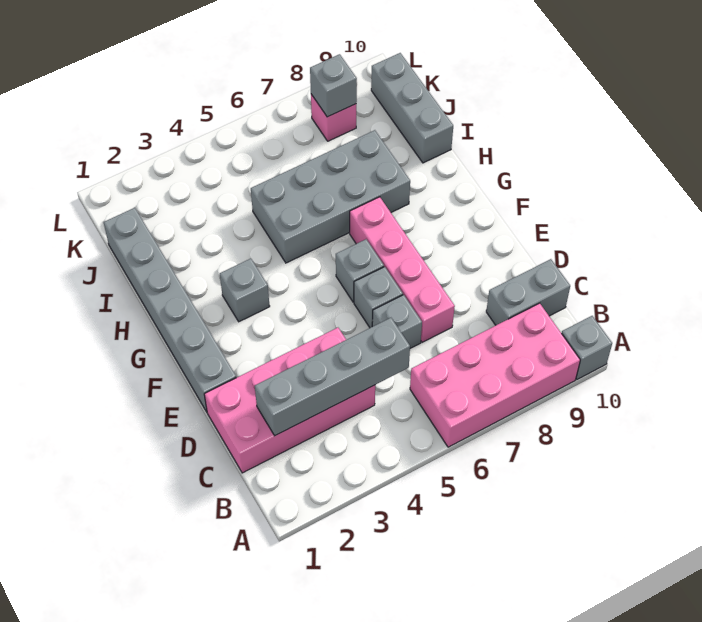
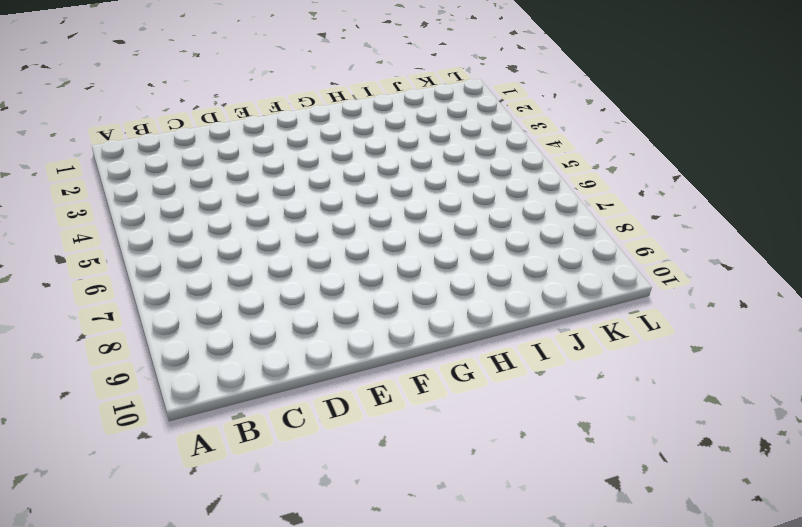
none -> pink brick A6:B9 level 1
none -> grey brick A10 level 1
none -> pink brick C1:D4 level 1

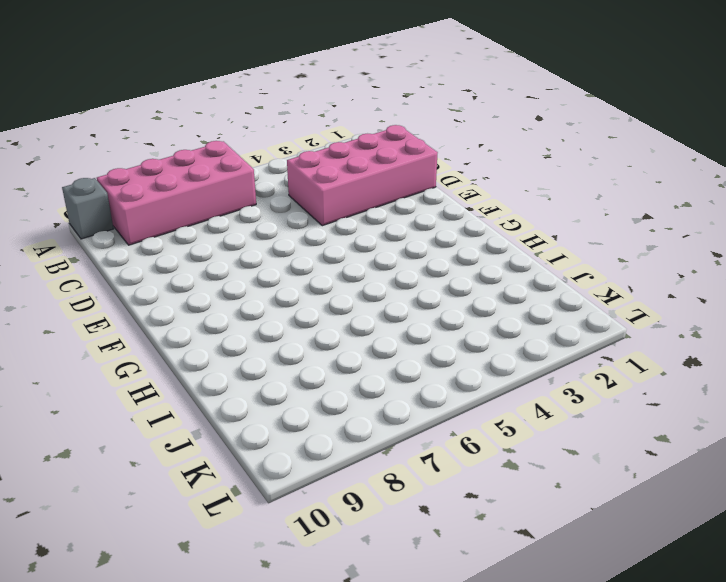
none -> grey brick C9:C10 level 1
none -> grey brick D6 level 1
none -> pink brick D7:G7 level 1

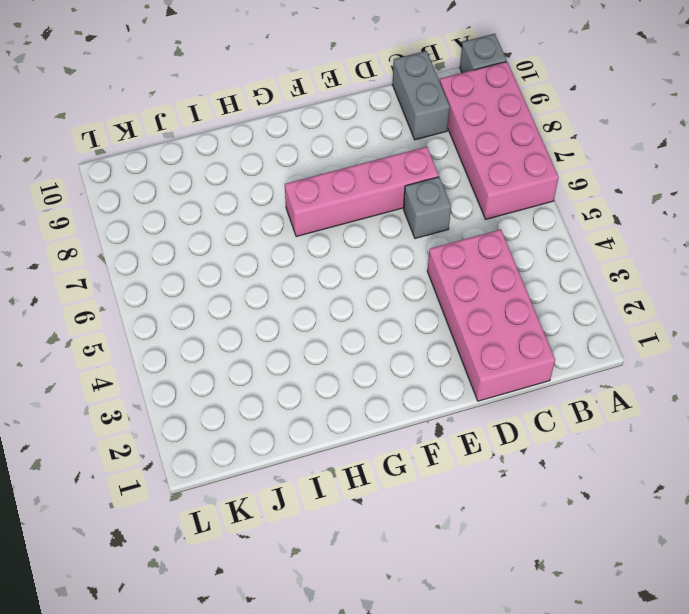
none -> grey brick E1:J1 level 1
none -> grey brick E6 level 1
none -> grey brick F6 level 1

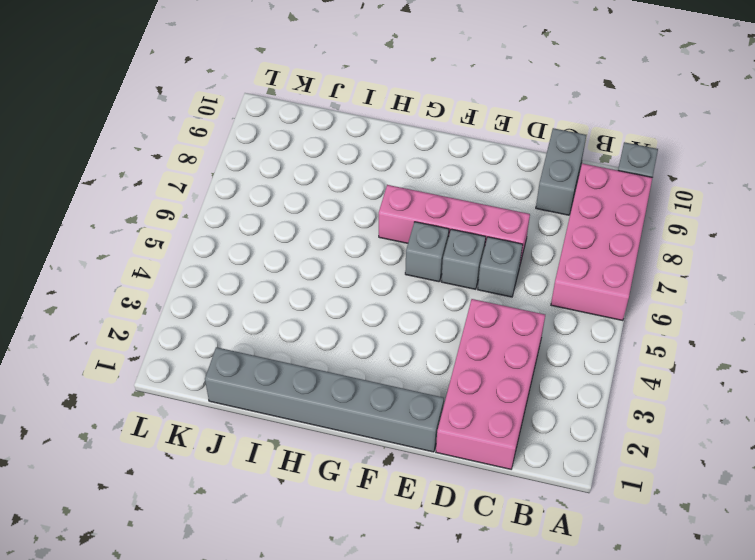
none -> grey brick G3 level 1
none -> grey brick H5:I8 level 1
none -> grey brick I10:K10 level 1

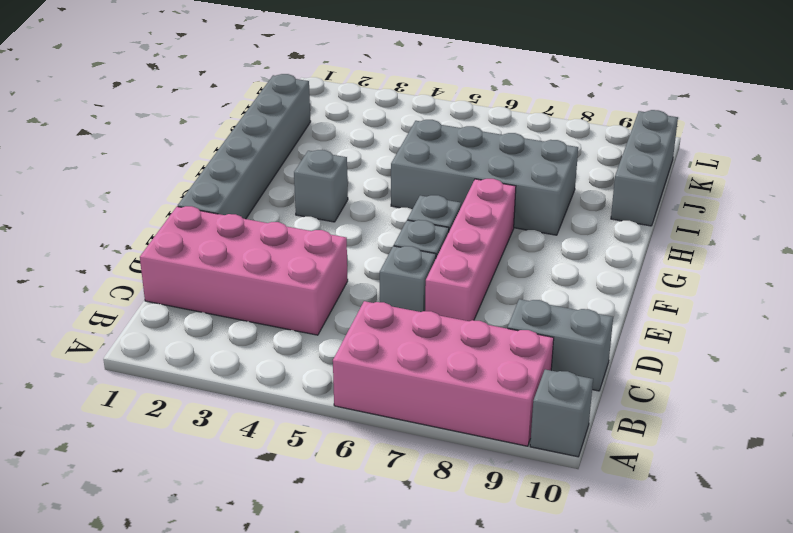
none -> pink brick K8 level 1
none -> grey brick C2:C5 level 2
none -> grey brick K8 level 2

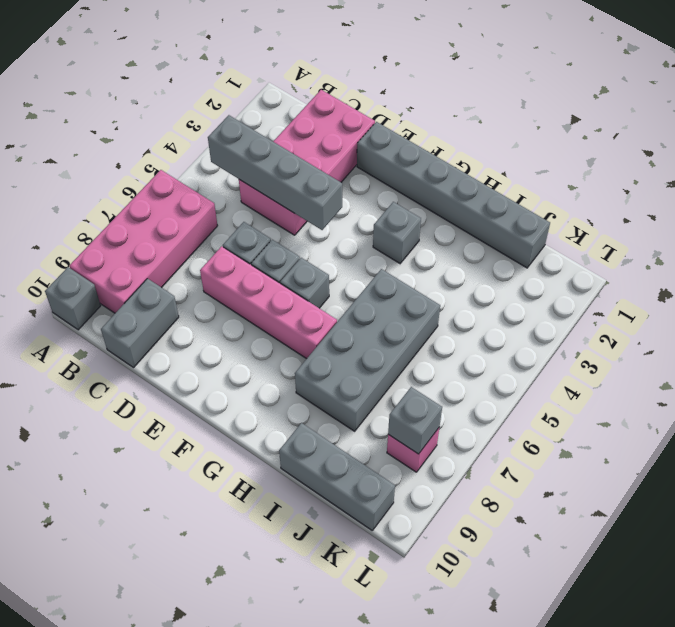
grey brick B4:E4 level 2 -> grey brick C2:C5 level 2

